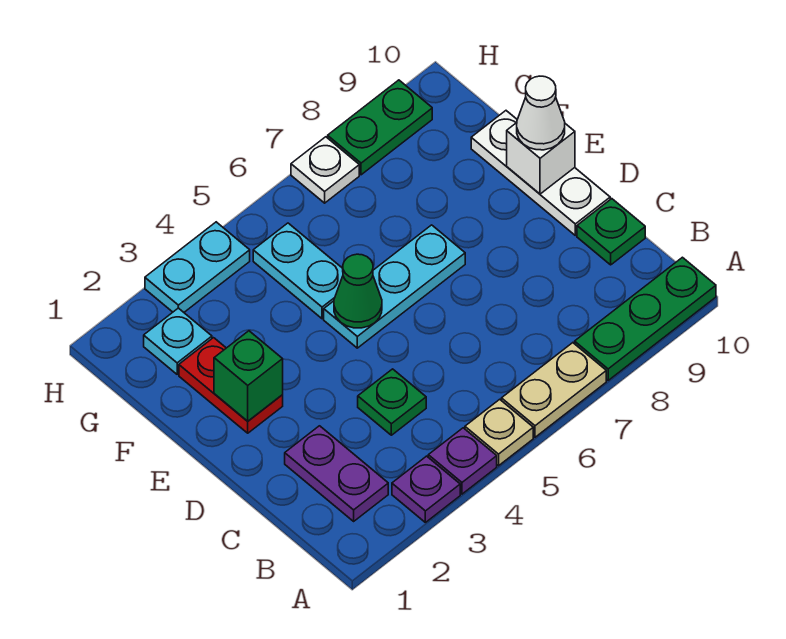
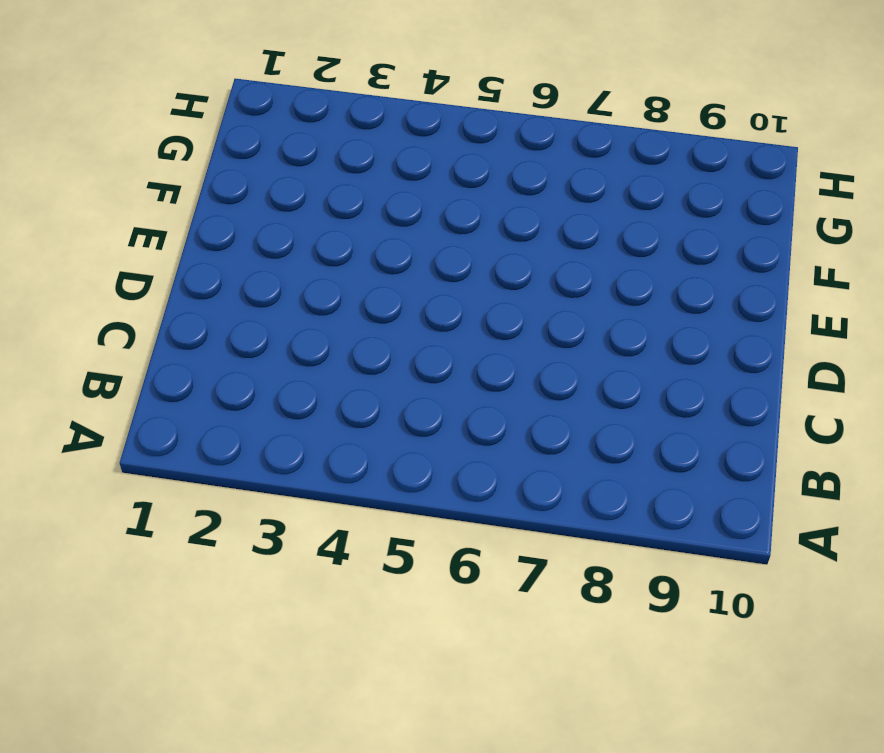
none -> purple plate A3 level 1
none -> purple plate A4 level 1
none -> tan plate A5 level 1

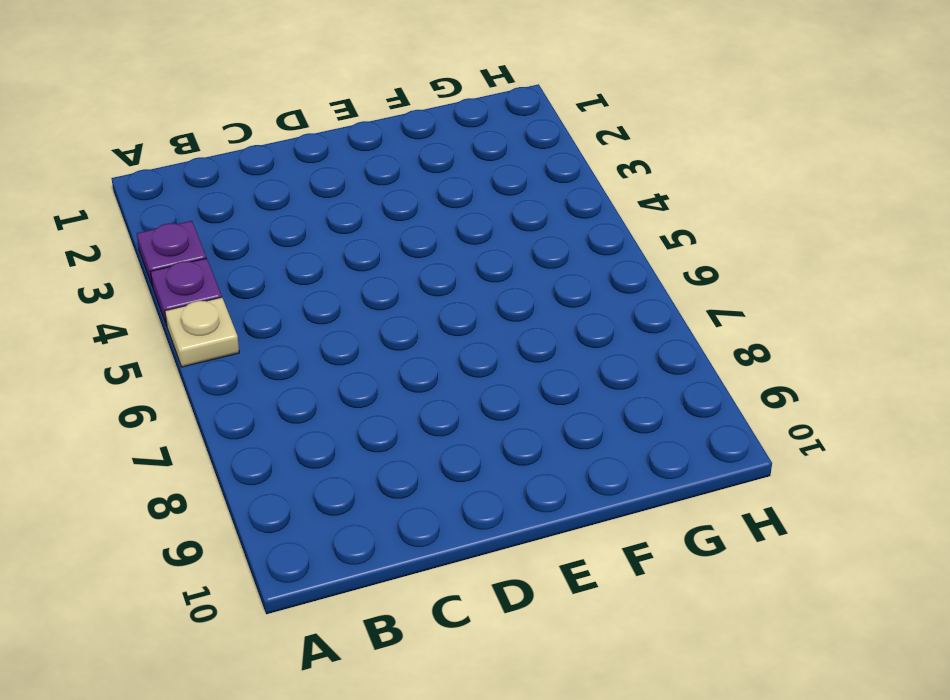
none -> tan plate A6:A7 level 1
none -> green plate A8:A10 level 1
none -> purple plate B2:C2 level 1

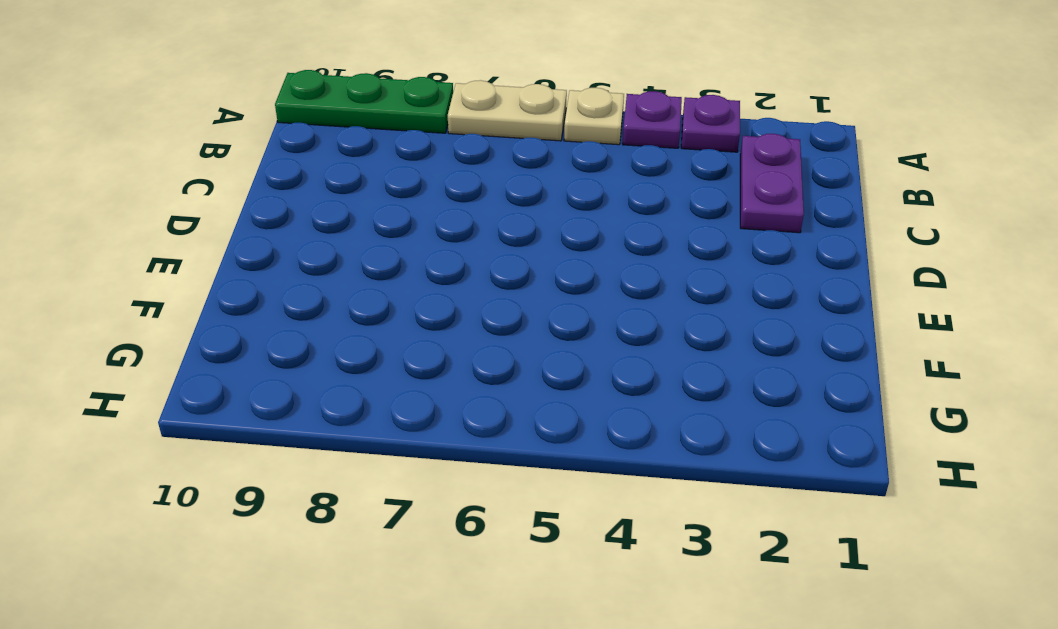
none -> green plate C4 level 1
none -> green plate C10 level 1
none -> white plate D10:F10 level 1

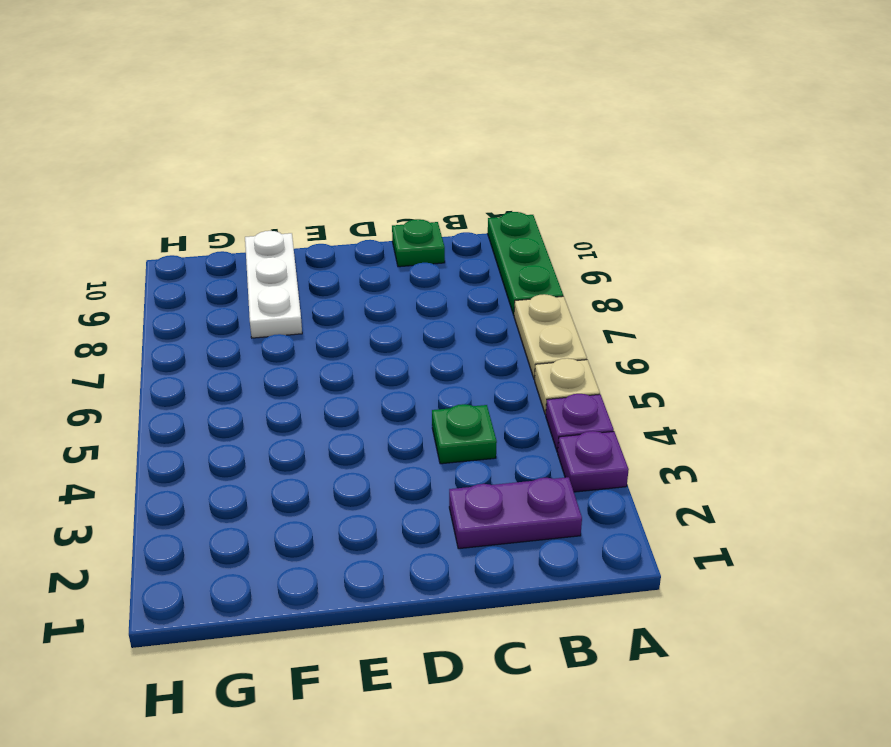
white plate F8:F10 level 1 -> white plate D10:F10 level 1
none -> red plate E2:F2 level 1
none -> cyan plate E5:E7 level 1
none -> cyan plate F5:G5 level 1

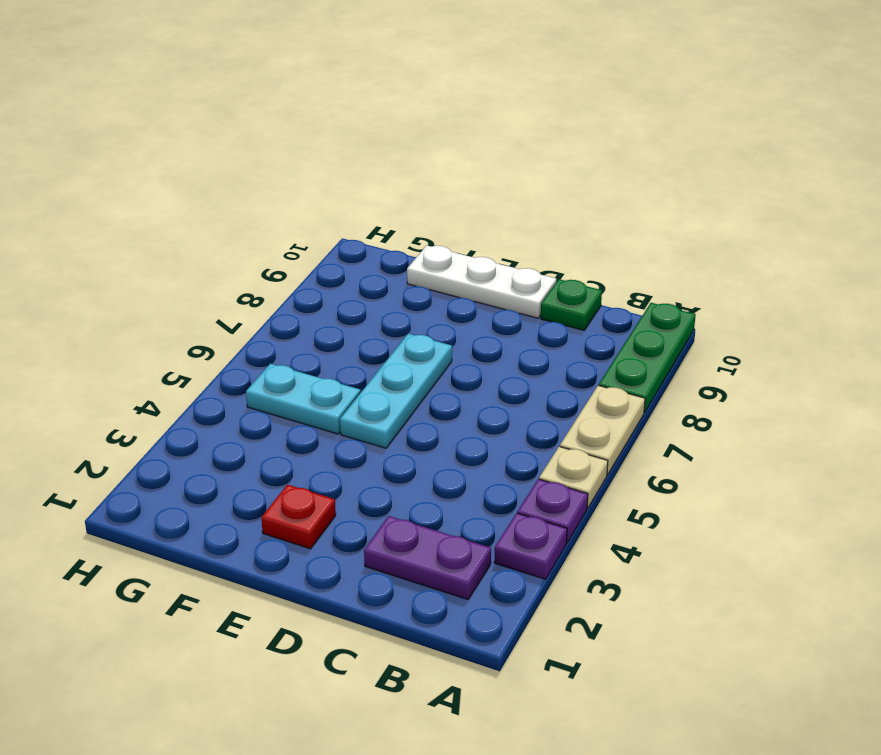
red plate E2 level 1 -> red plate E2:F2 level 1
none -> green plate C4 level 1
none -> cyan plate G2 level 1
none -> cyan plate H3:H4 level 1

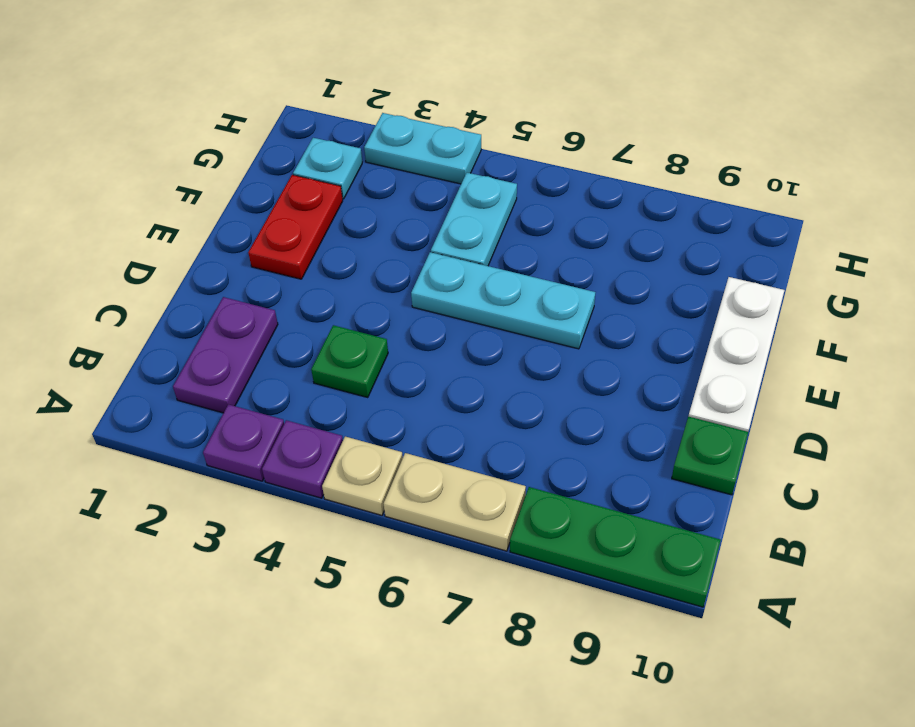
none -> white plate H7 level 1
none -> green plate H8:H9 level 1
none -> green brick E2 level 2

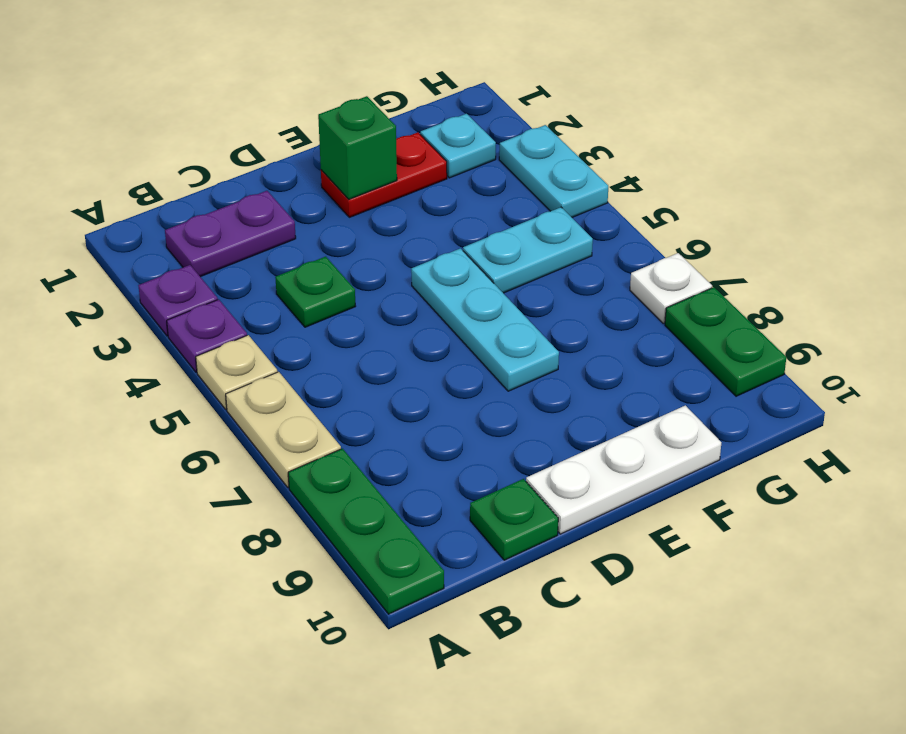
none -> green cone E5 level 2
none -> white brick E10 level 2
none -> white cone E10 level 3

